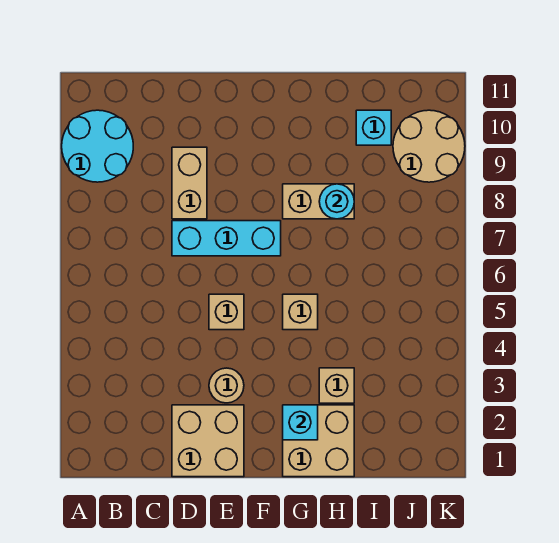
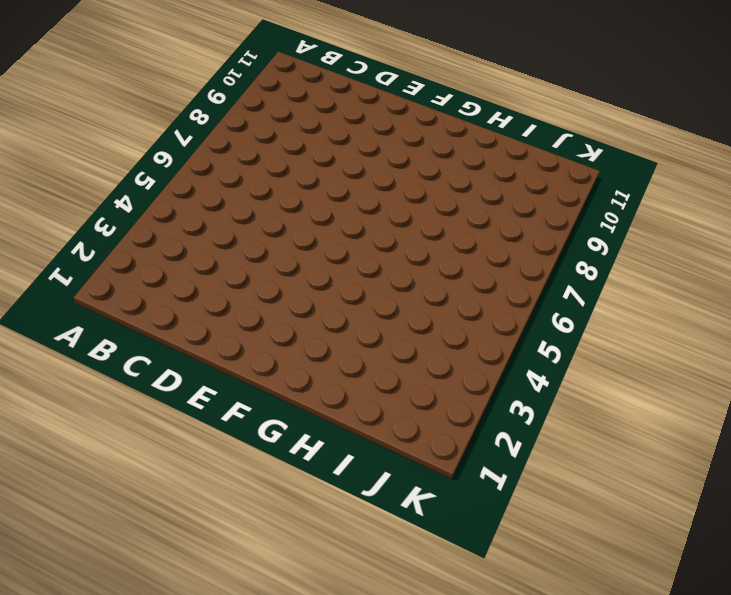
none -> cyan round brick A9:B10 level 1
none -> tan brick D1:E2 level 1
none -> cyan brick D7:F7 level 1

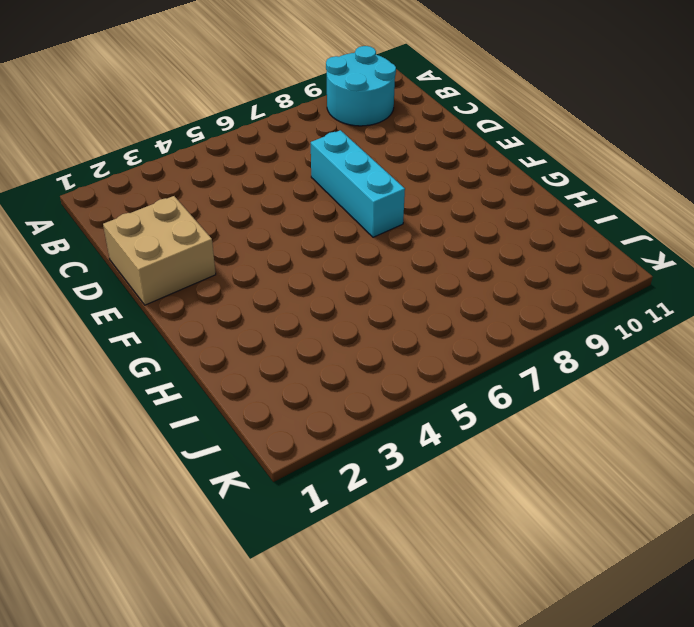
none -> tan brick D8:D9 level 1
none -> tan round brick E3 level 1
none -> tan brick E5 level 1

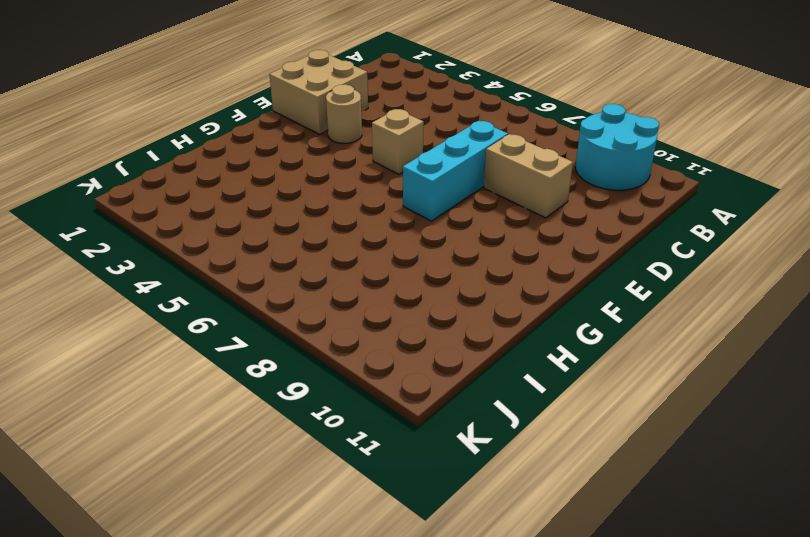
none -> tan brick G1:H2 level 1
none -> tan brick G5 level 1
none -> tan brick G8:H8 level 1

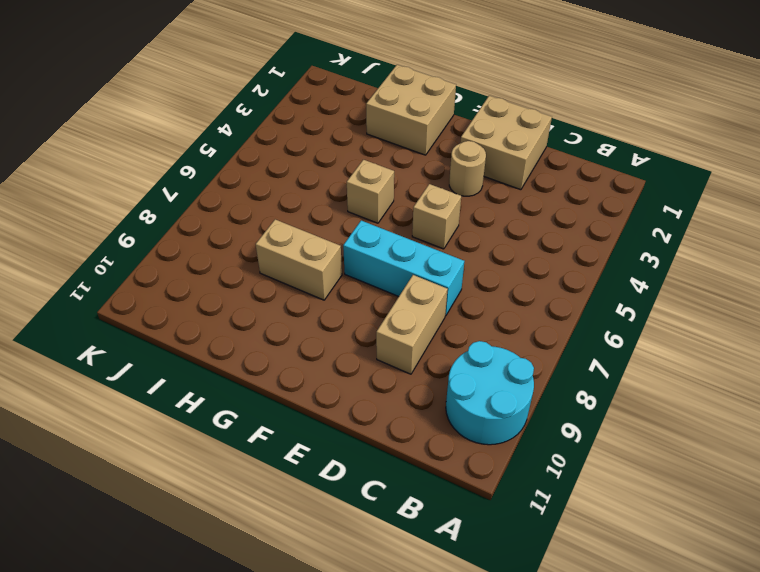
none -> tan brick H3 level 1
none -> cyan brick I10 level 1
none -> tan round brick J9:K10 level 1

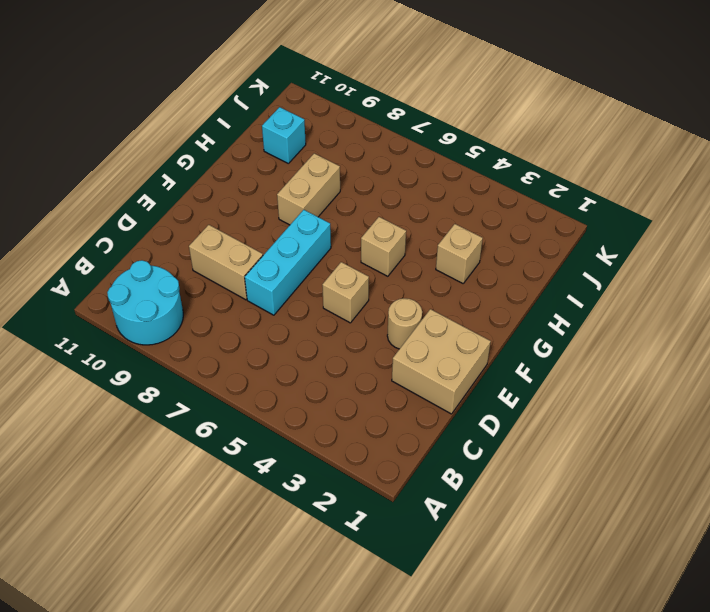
none -> tan brick G1:H2 level 1
none -> tan round brick J9:K10 level 1
none -> cyan brick G2 level 2

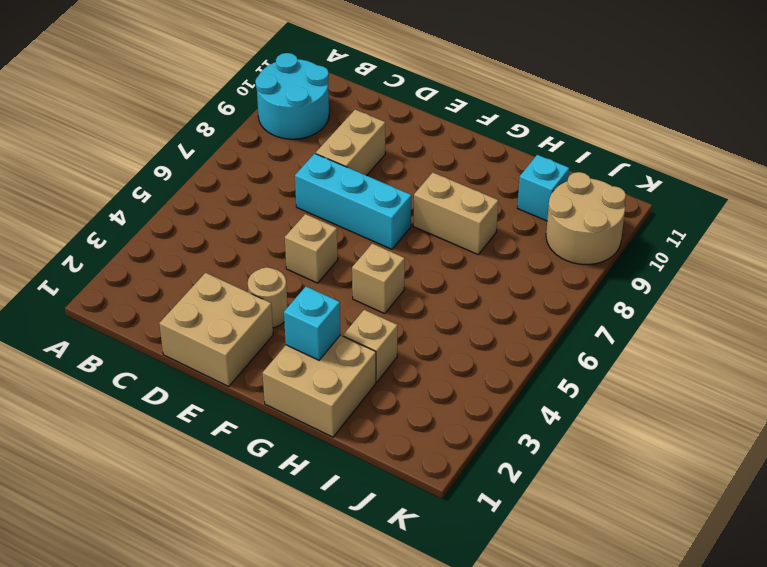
none -> cyan round brick H8 level 2

